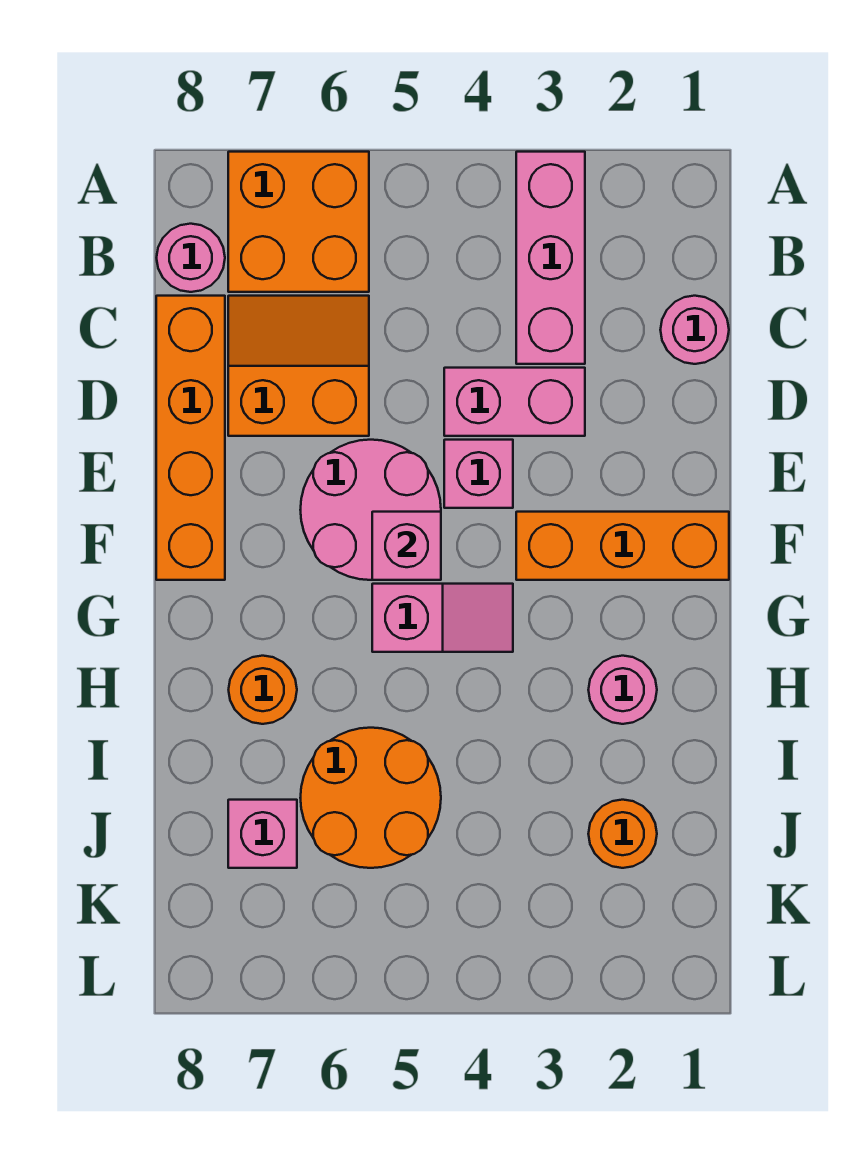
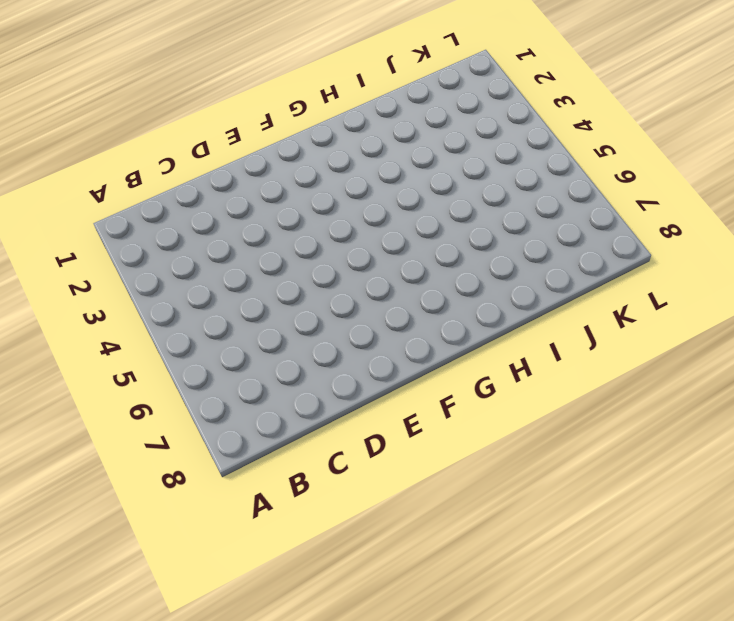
none -> pink brick A3:C3 level 1
none -> orange brick A6:B7 level 1
none -> pink round brick B8 level 1

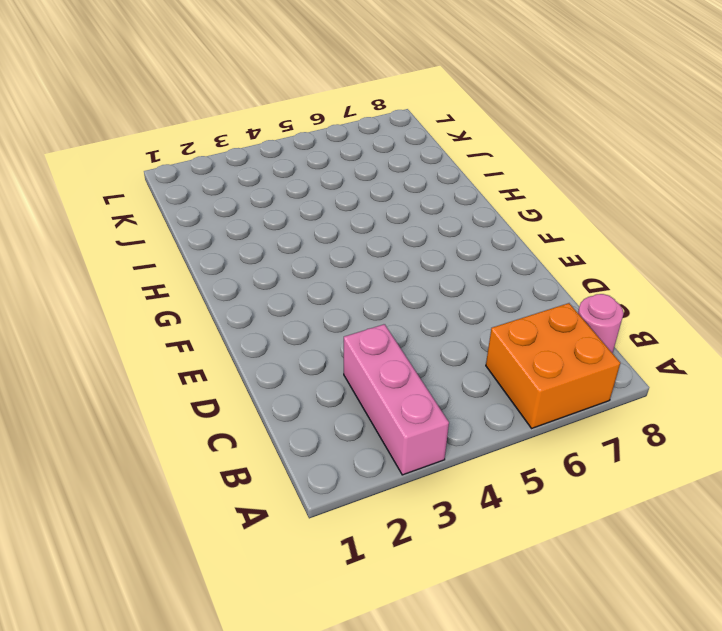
none -> pink round brick C1 level 1
none -> orange slope C6:D7 level 1 top D
none -> orange brick C8:F8 level 1

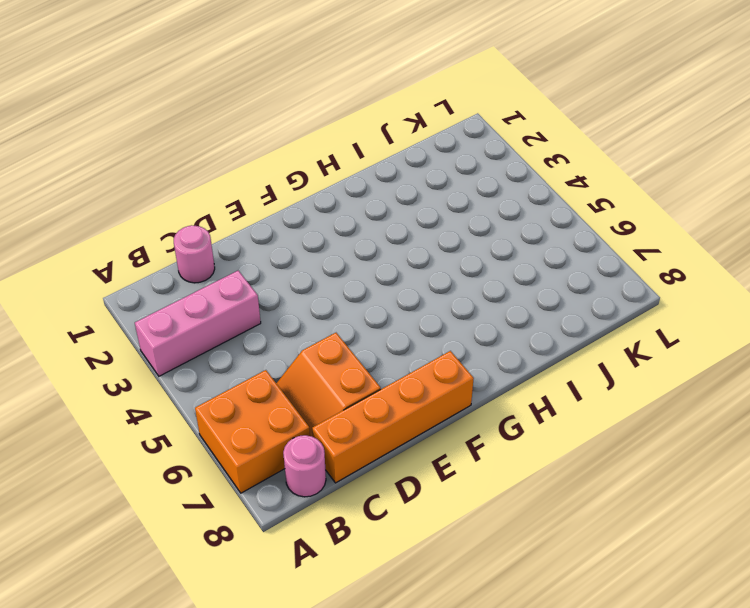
none -> pink brick D3:D4 level 1
none -> pink brick E4 level 1
none -> pink round brick E5:F6 level 1

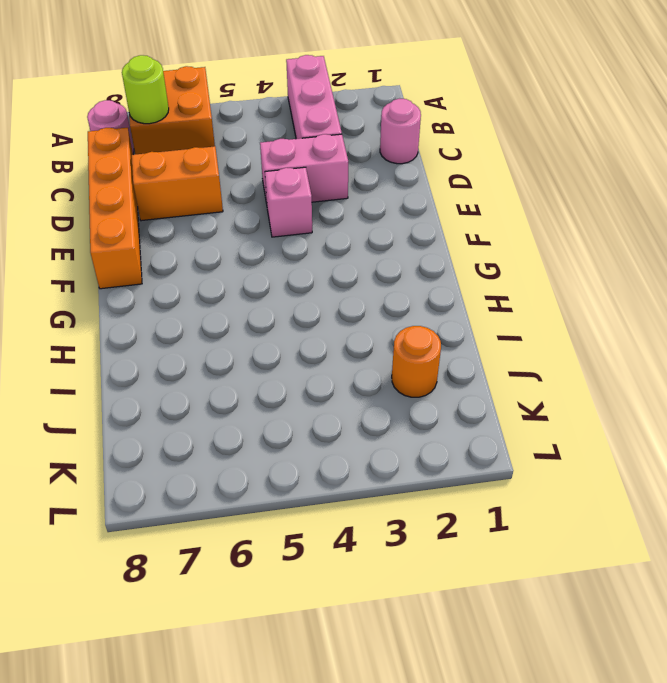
lime round brick B7 level 2 -> none
none -> pink round brick E5:F6 level 1
none -> orange brick F1:F3 level 1
none -> pink slope G4:G5 level 1 top 5

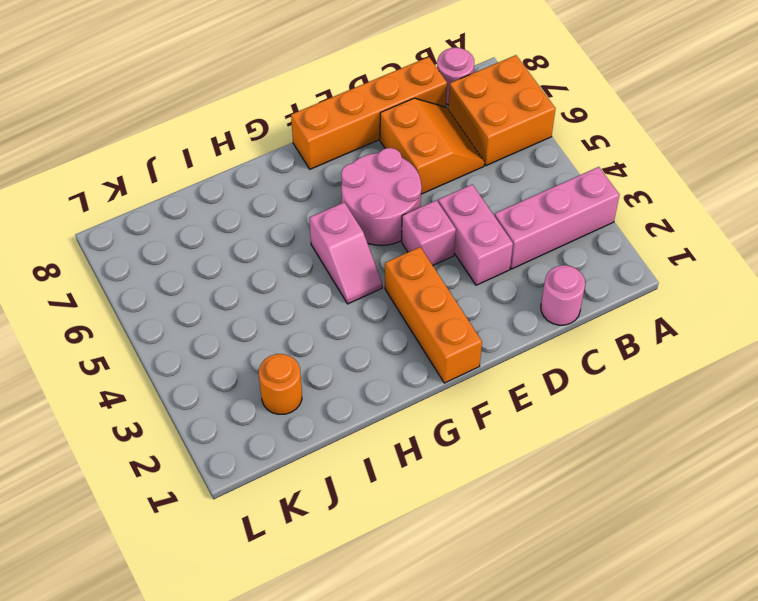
none -> pink round brick H2 level 1
none -> orange round brick H7 level 1
none -> orange round brick I5:J6 level 1

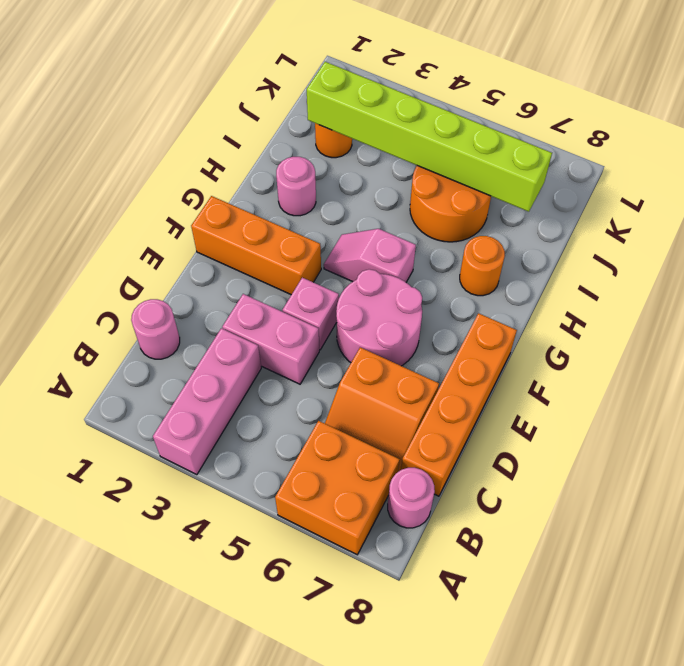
lime brick J2:J7 level 2 -> none
none -> pink brick J7 level 1
none -> pink brick F5 level 2

